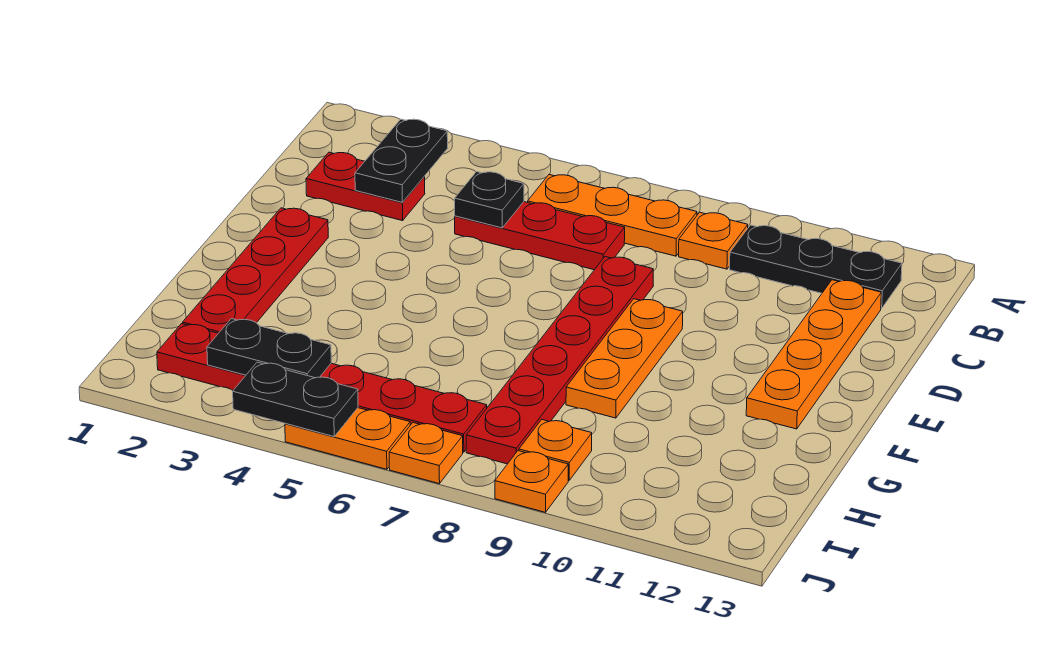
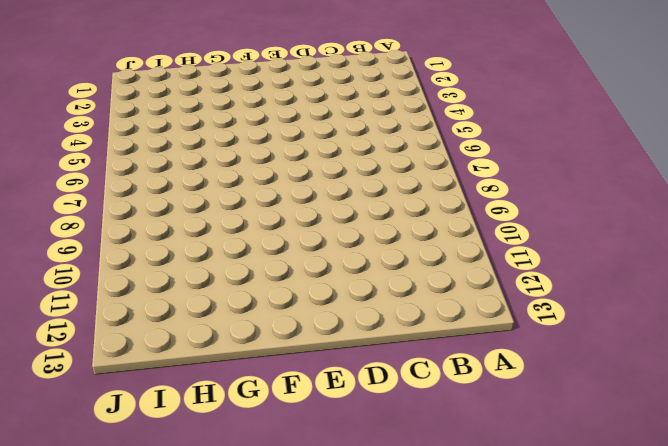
none -> orange plate B6:B8 level 1
none -> orange plate B9 level 1
none -> black plate B10:B12 level 1

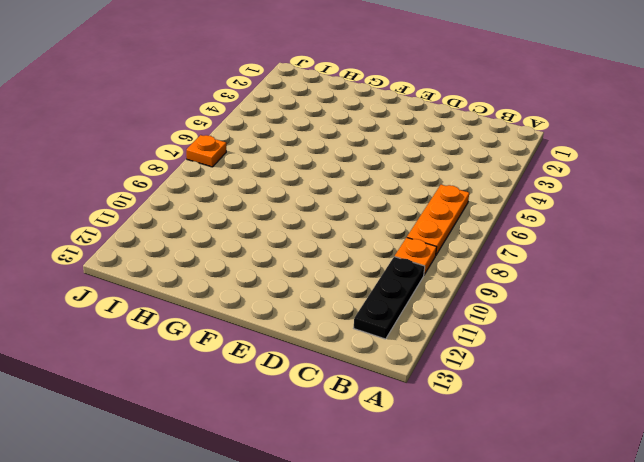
none -> red plate C2:C3 level 1
none -> red plate C5:C7 level 1
none -> orange plate C12:F12 level 1

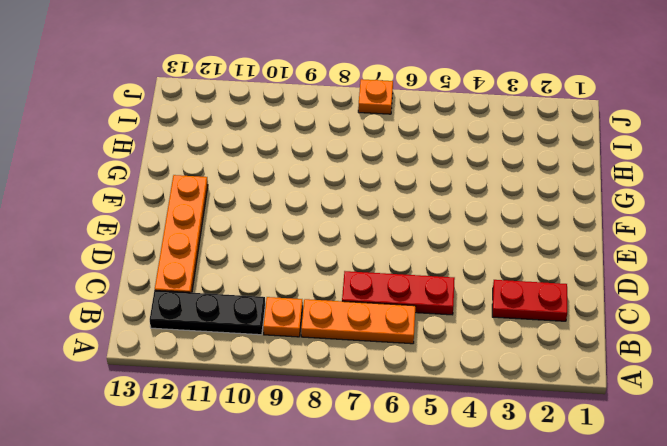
none -> red plate D8:I8 level 1
none -> red plate E2:H2 level 1
none -> orange plate E9:G9 level 1

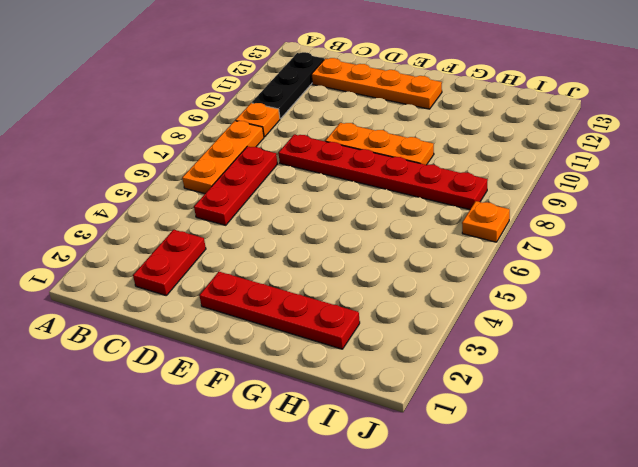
none -> red plate I2:I7 level 1
none -> orange plate I9 level 1
none -> orange plate J5:J6 level 1

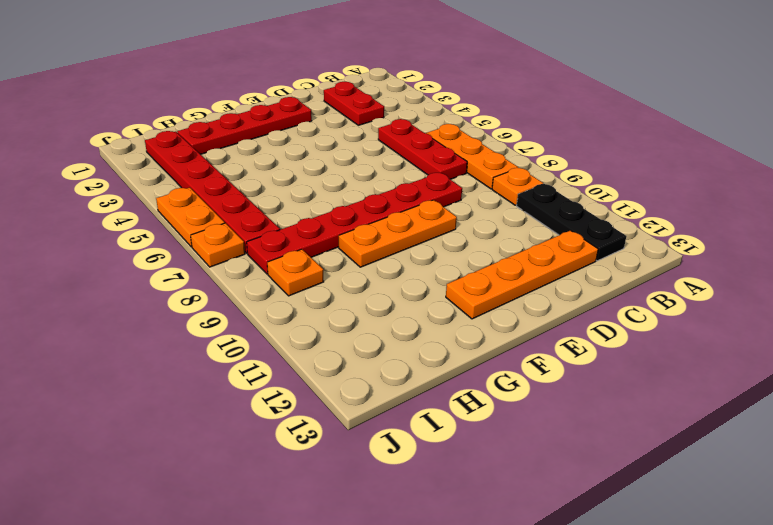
none -> orange plate J9 level 1
none -> black plate B3:C3 level 2
none -> black plate C5 level 2

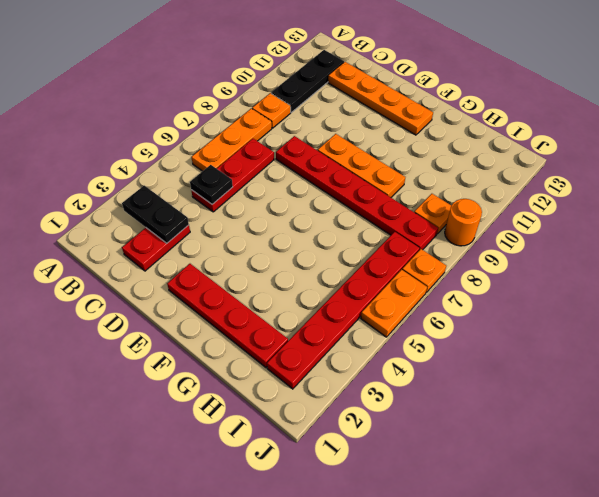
orange round brick J9 level 1 -> orange plate J9 level 1
none -> black plate I3:I4 level 2
none -> black plate J4:J5 level 2

